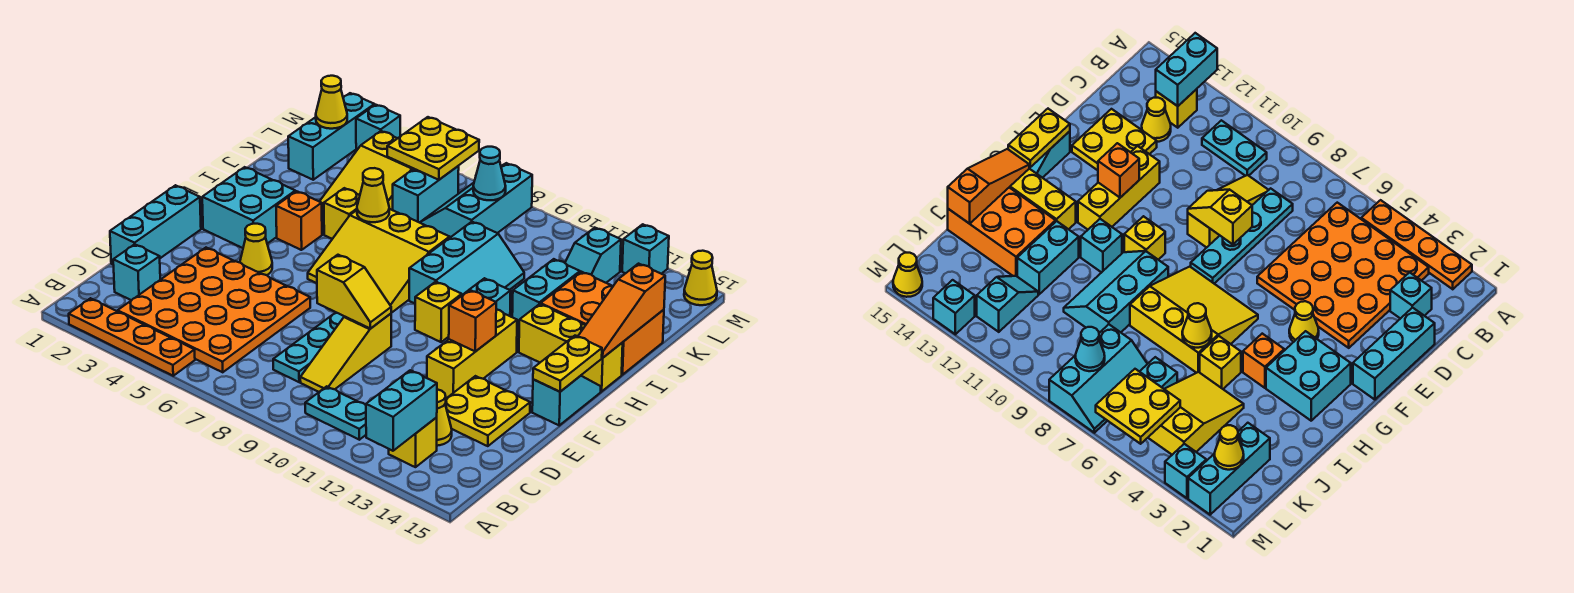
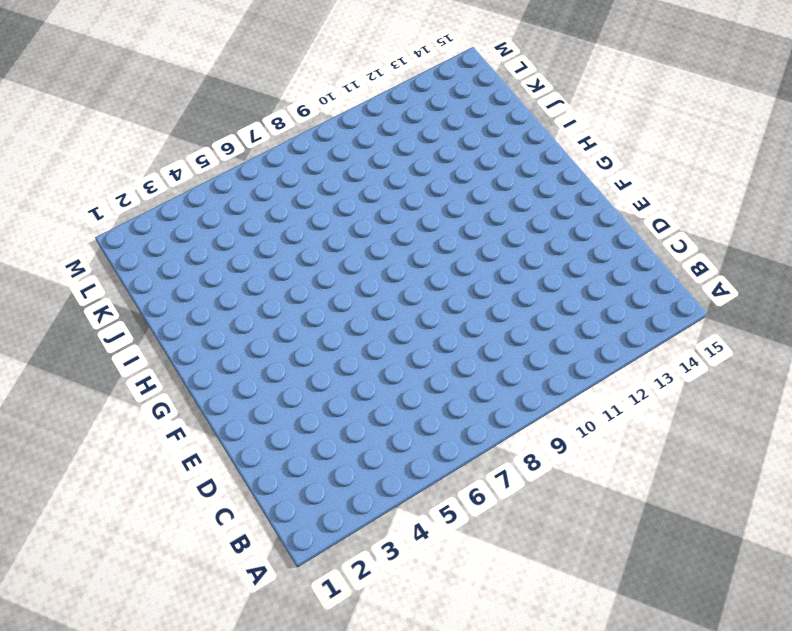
none -> orange plate A2:A5 level 1
none -> orange plate B3:E6 level 1
none -> cyan plate B10:B11 level 1
none -> yellow brick B13 level 1

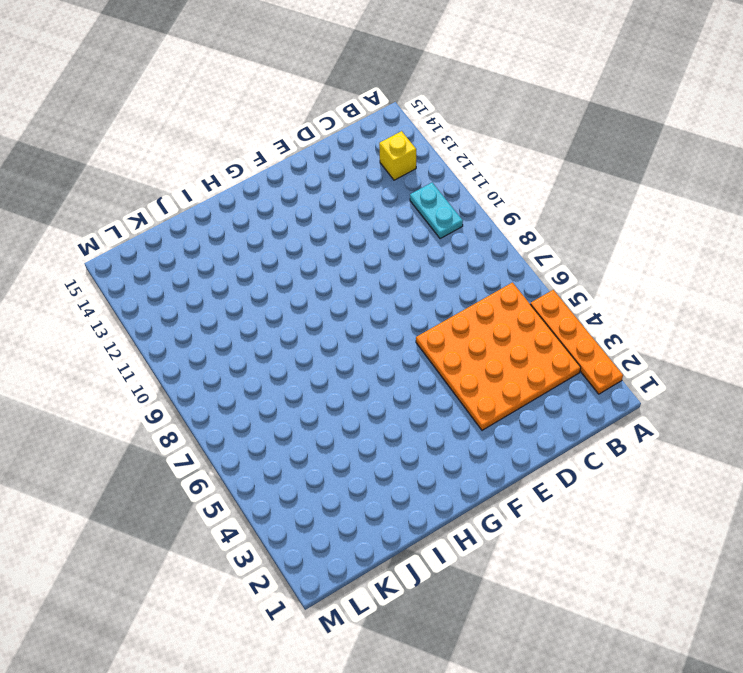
none -> cyan brick C2 level 1
none -> cyan plate C8:F8 level 1
none -> yellow slope C9:E9 level 1 top E
none -> yellow cone C13 level 1

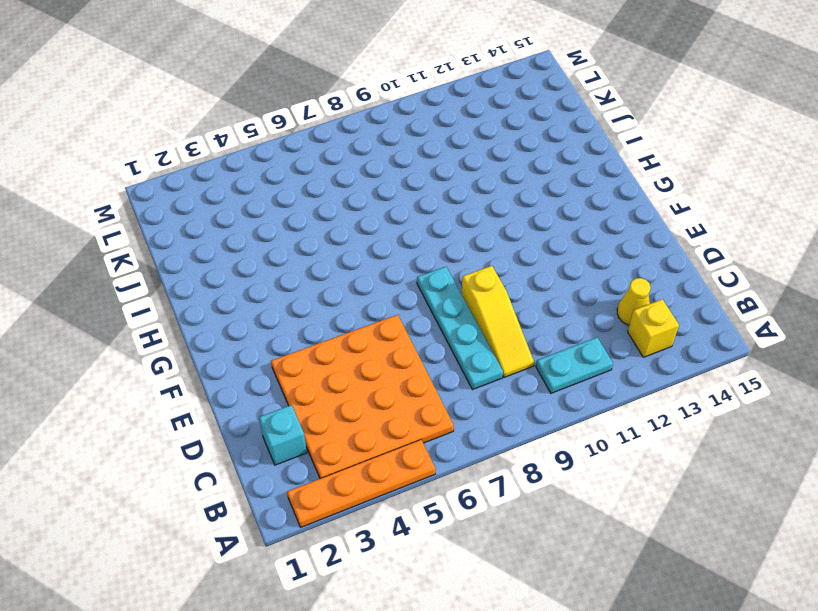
none -> cyan brick D1:F1 level 1
none -> yellow plate D13:E14 level 1
none -> yellow brick E12:G12 level 1
none -> yellow cone F4 level 1

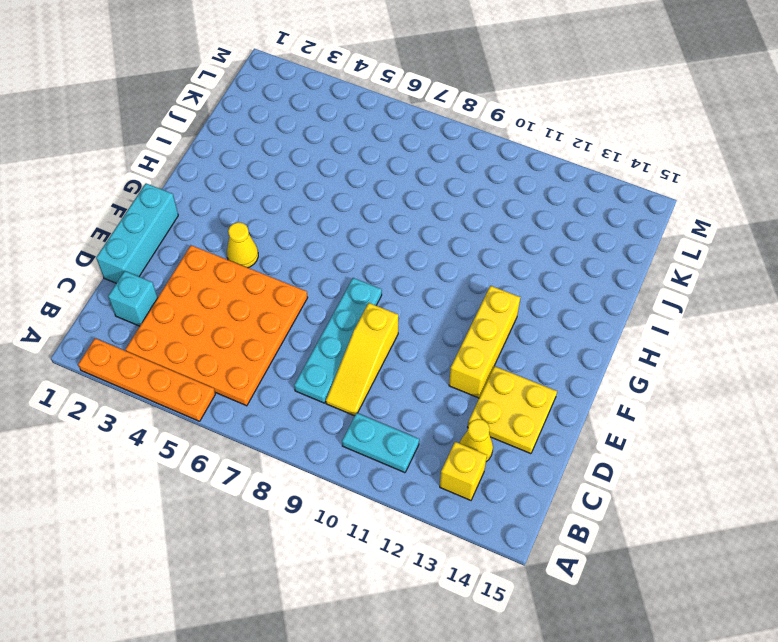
none -> cyan slope F15:G15 level 1 top F
none -> cyan brick G2:H3 level 1
none -> yellow slope G6:I8 level 1 top I
none -> yellow brick G10 level 1

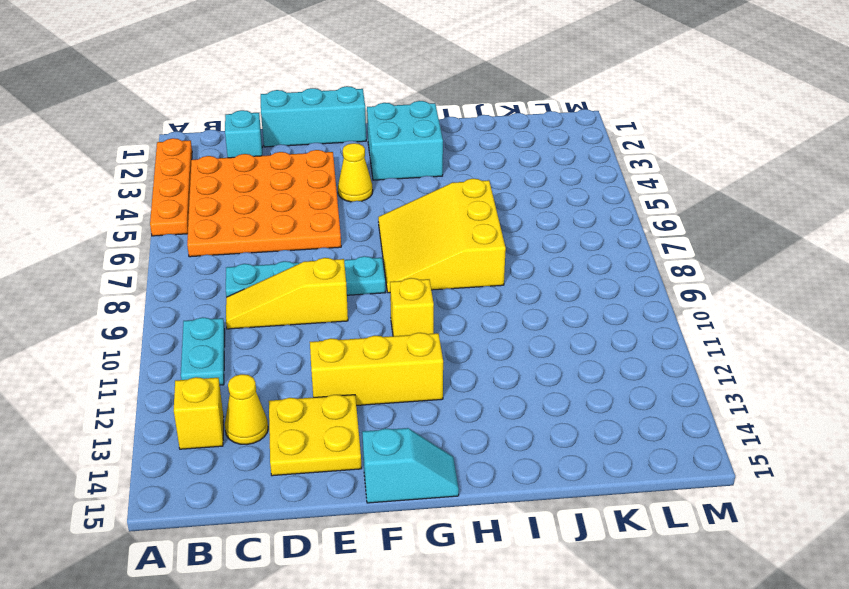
none -> orange brick H4 level 1
none -> cyan slope H9:J10 level 1 top 9
none -> cyan brick H11 level 1
none -> yellow brick H13:H15 level 1

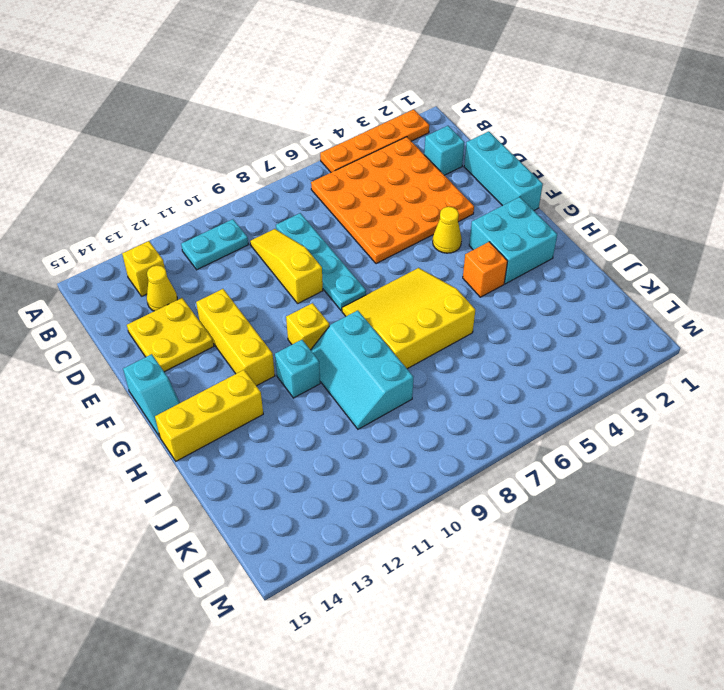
none -> yellow brick I5 level 1
none -> cyan brick I12:J12 level 1
none -> orange brick I13:J15 level 1
none -> yellow slope J4:L5 level 1 top L

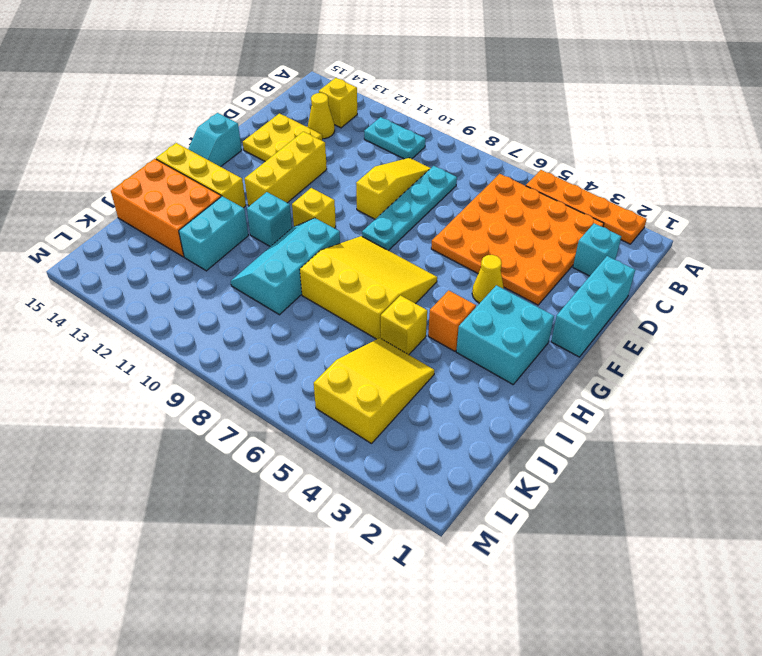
none -> cyan brick K2:M2 level 1
none -> cyan brick K6:L6 level 1
none -> cyan slope K7:M8 level 1 top 8
none -> cyan slope K12:L12 level 1 top L

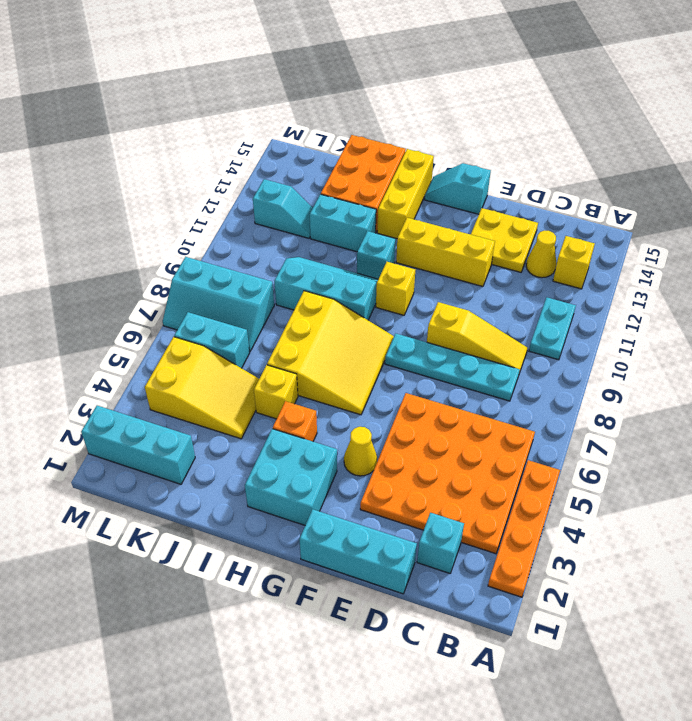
none -> cyan brick M3 level 1
none -> cyan brick M13 level 1
none -> yellow cone M15 level 1
none -> cyan brick A13:B13 level 2

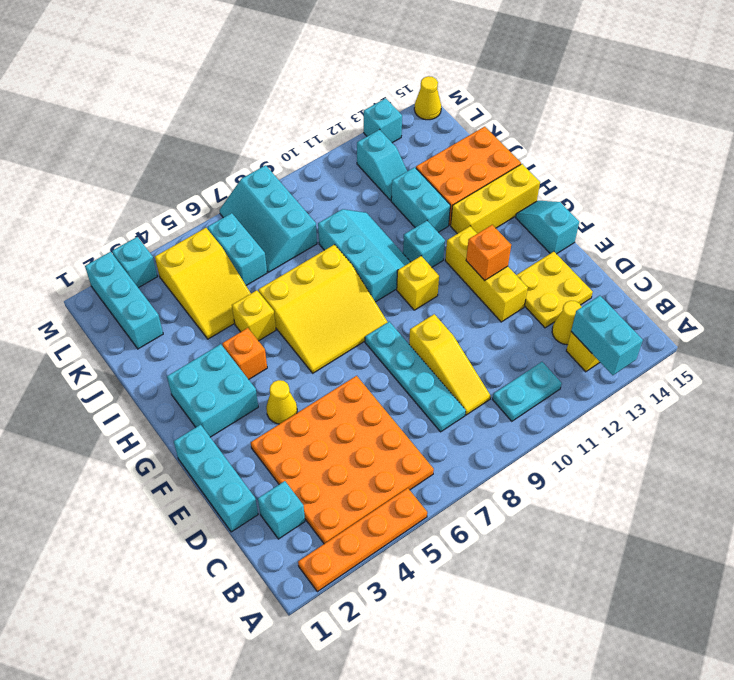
none -> yellow slope E8:E9 level 2 top 8
none -> yellow plate F15:G15 level 2
none -> orange slope H15:J15 level 2 top J
none -> yellow cone I6 level 2

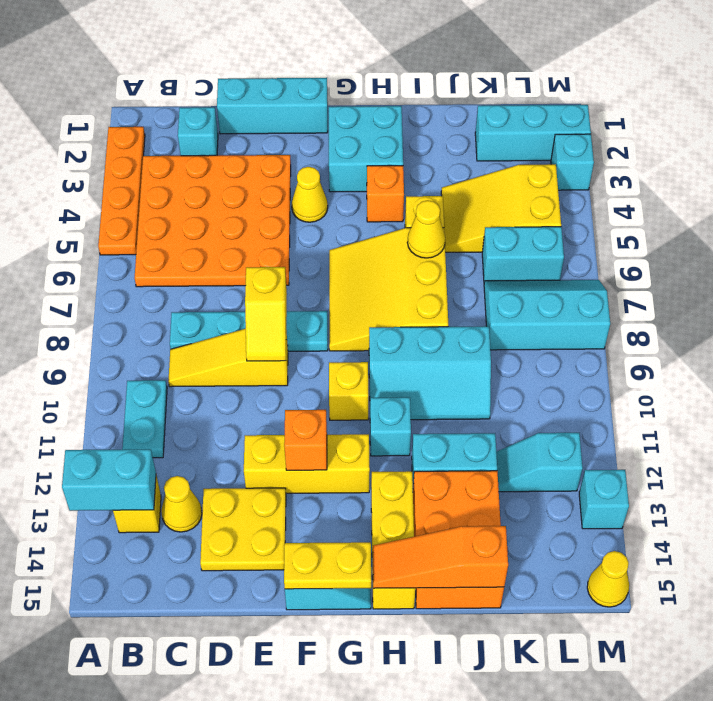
none -> yellow cone L2 level 2
none -> yellow plate L5:M6 level 2
none -> cyan cone L8 level 2

